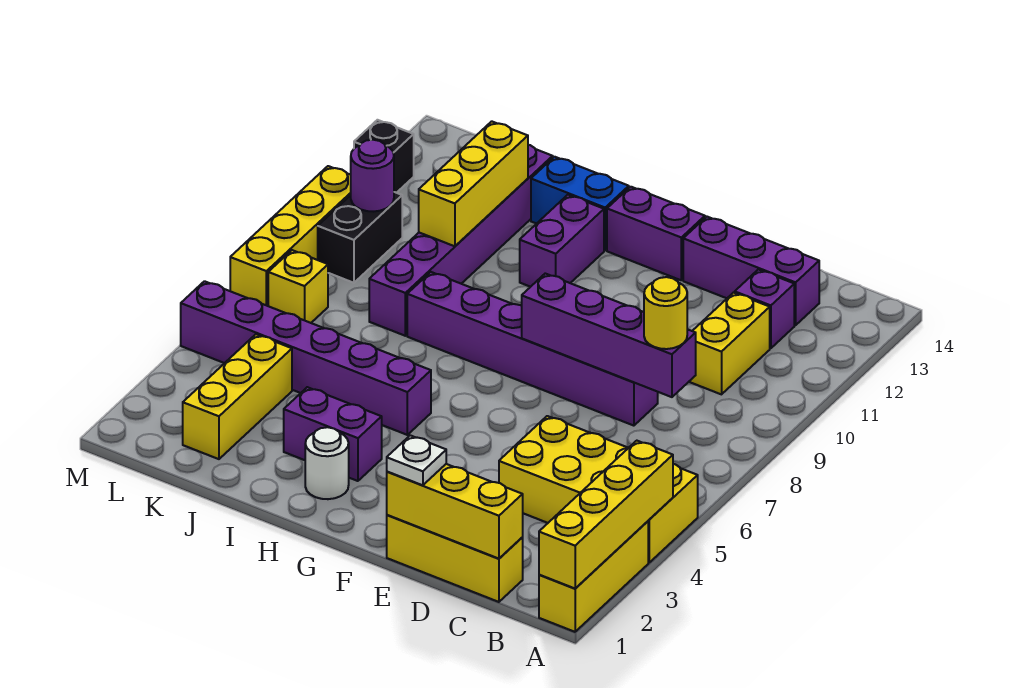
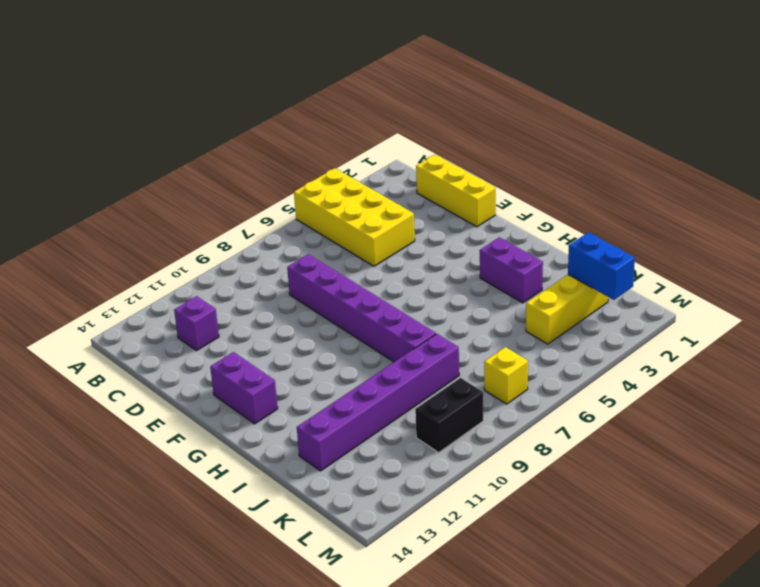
blue brick K2:L2 level 2 -> blue brick H13:I13 level 1
none -> yellow brick A1:A3 level 1
none -> yellow brick C10:C11 level 1
none -> purple brick C13:E13 level 1

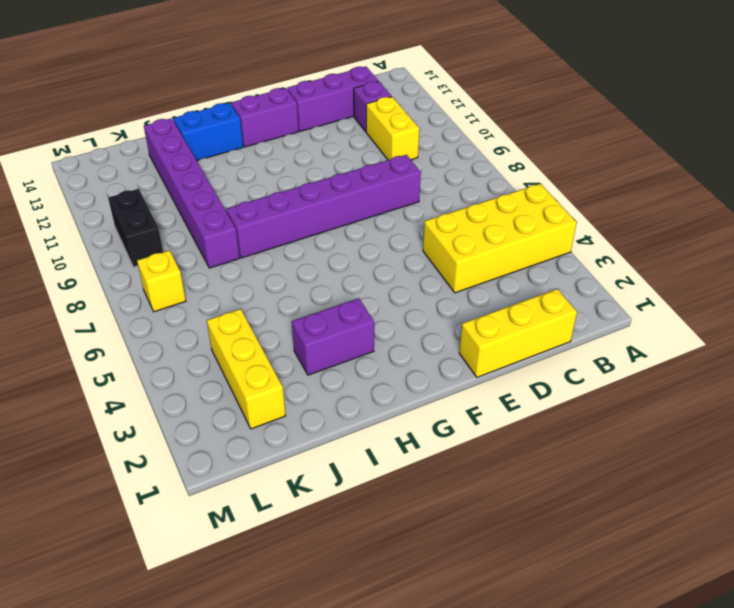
none -> yellow brick A1:A3 level 1
none -> white round brick H2 level 1
none -> purple brick H5:M5 level 1

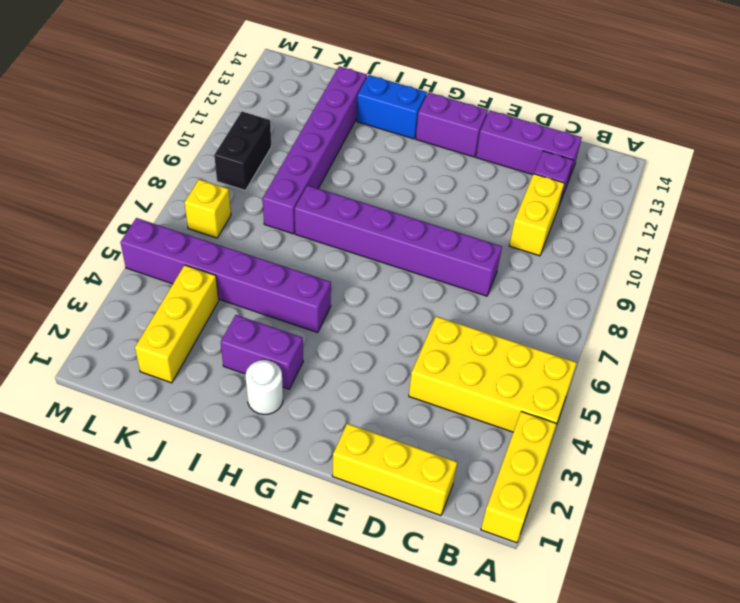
none -> purple brick H11:H12 level 1
none -> yellow brick M7:M10 level 1
none -> black brick M12 level 1

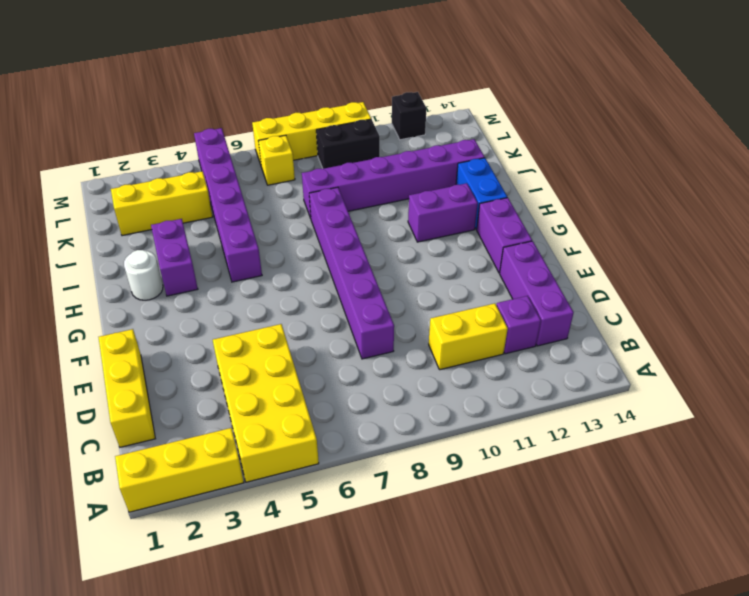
none -> yellow brick A1:A4 level 2
none -> yellow brick C1:E1 level 2
none -> purple brick C8:F8 level 2

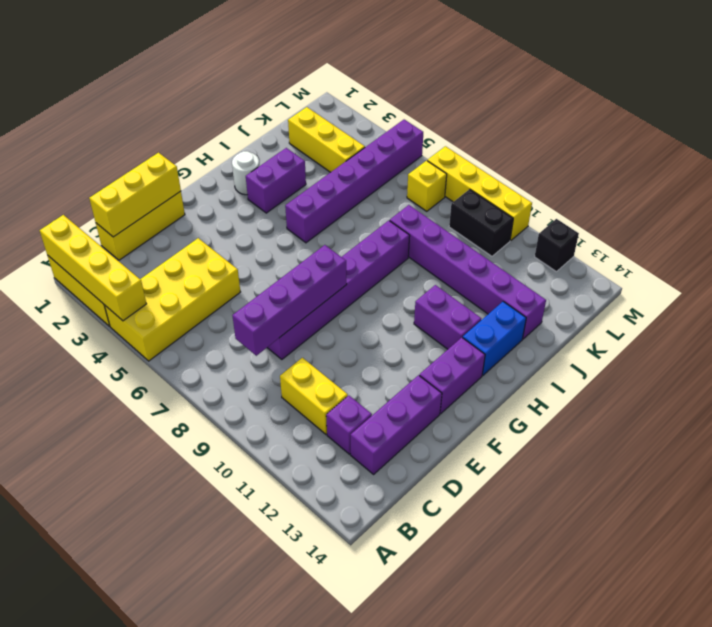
none -> yellow brick J10:J12 level 2
none -> purple round brick L10 level 2
none -> yellow round brick C8 level 3

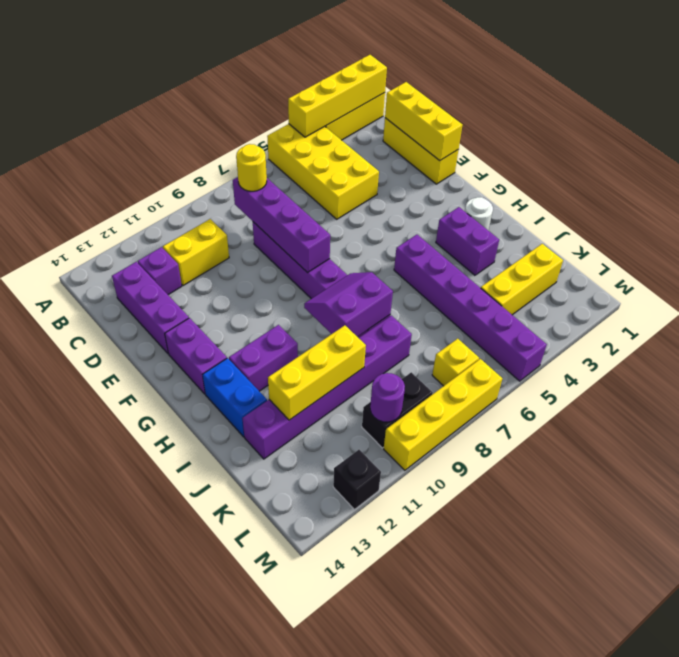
purple slope H8:I9 level 2 top I -> none
none -> white plate E1 level 3

